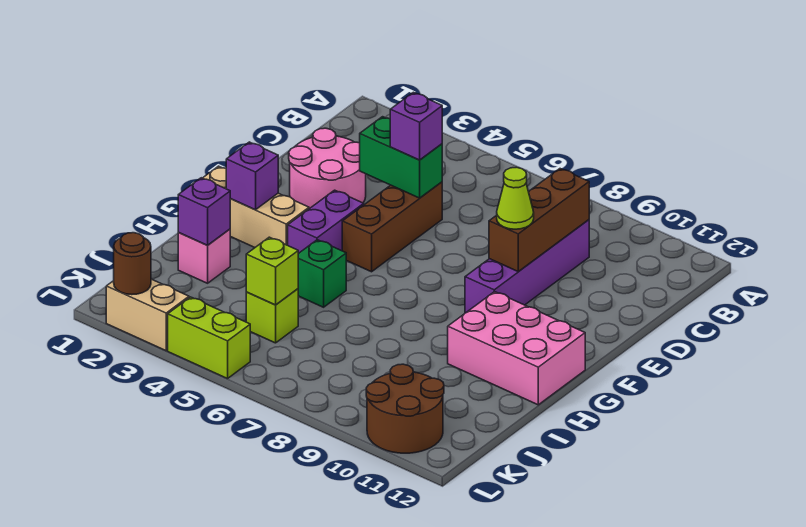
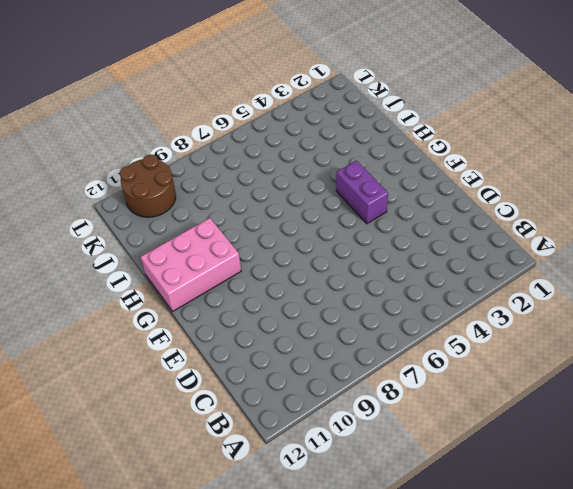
none -> purple brick C9:F9 level 1
none -> pink round brick D2:E3 level 1
none -> brown brick D5:F5 level 1

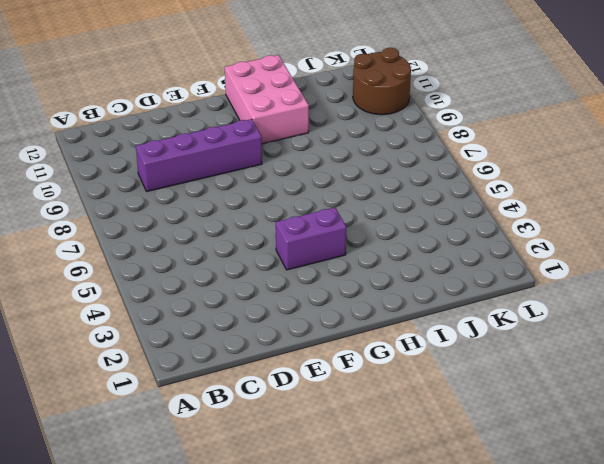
none -> pink round brick D2:E3 level 1
none -> brown brick D5:F5 level 1
none -> tan brick G1:G3 level 1

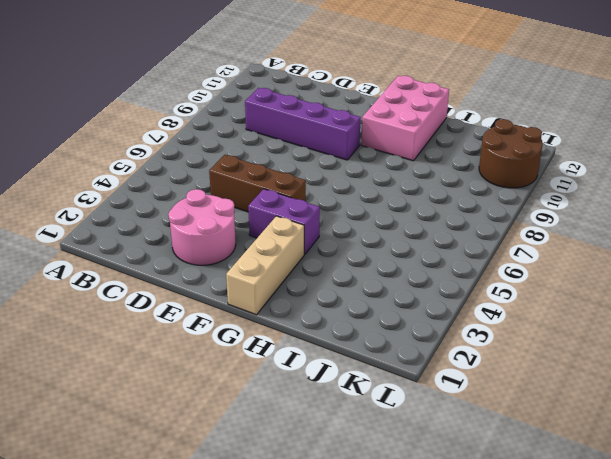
none -> green brick H5 level 1
none -> pink brick I2 level 1
none -> lime brick J5 level 1

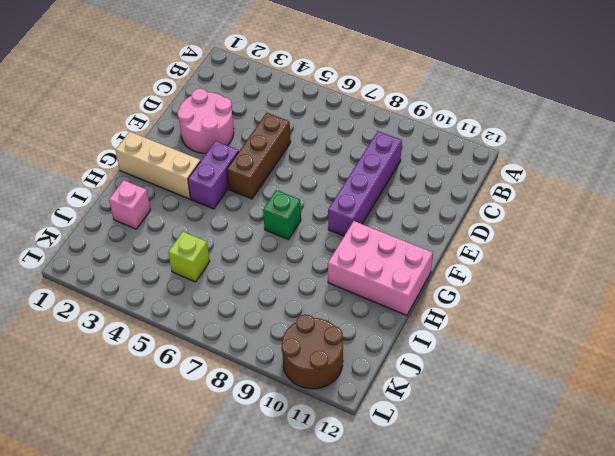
green brick G7 level 1 -> green brick H5 level 1
none -> tan brick L2:L3 level 1
none -> lime brick L4:L5 level 1
none -> brown brick C9:E9 level 2

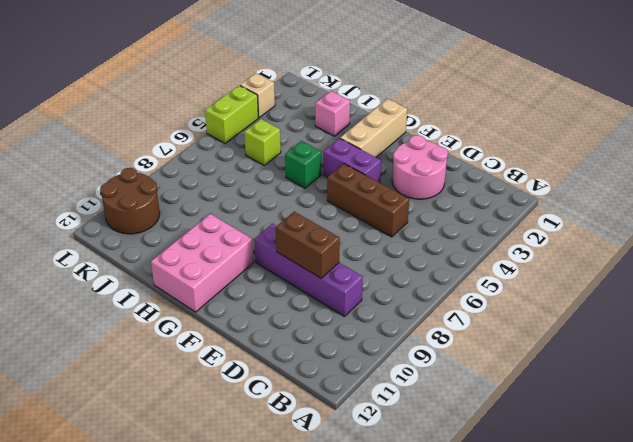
brown brick D9:E9 level 2 -> brown brick C9:E9 level 2
tan brick L3 level 1 -> tan brick L2:L3 level 1
none -> green brick D4:D5 level 2
none -> purple brick G2 level 2
none -> purple brick I2 level 2

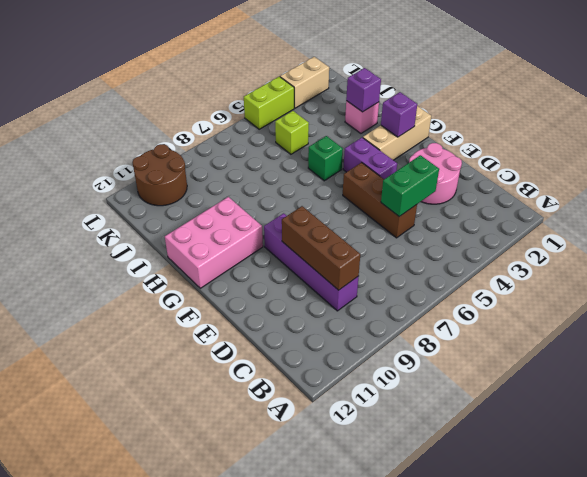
none -> lime brick J5 level 2
none -> brown round brick L2 level 2
none -> purple brick D5 level 3

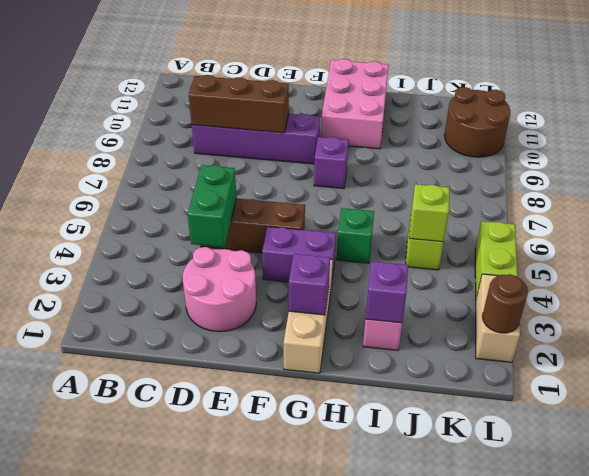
purple brick G8 level 1 -> purple brick D5 level 3
none -> lime cone E9 level 3

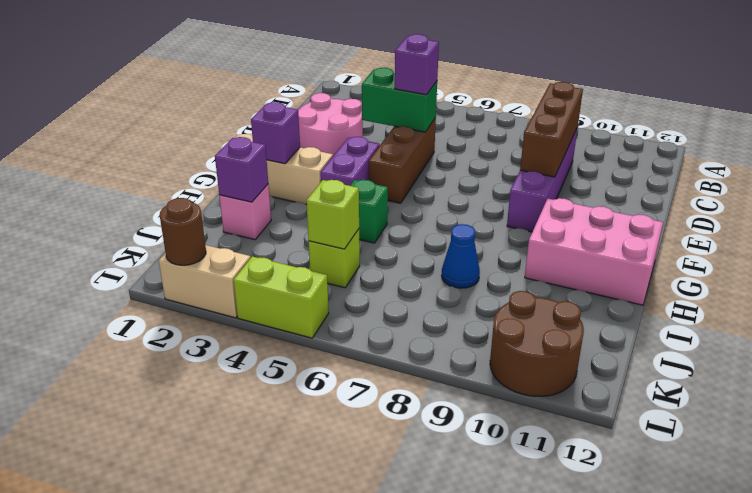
blue cone I8 level 1 -> none
none -> lime cone E9 level 3

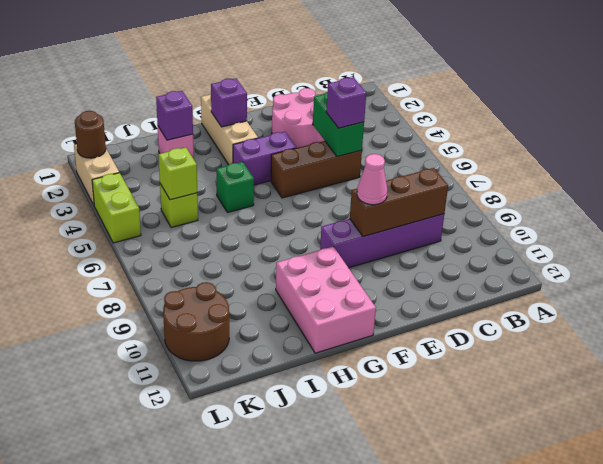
pink cone E9 level 3 -> lime cone E9 level 3

